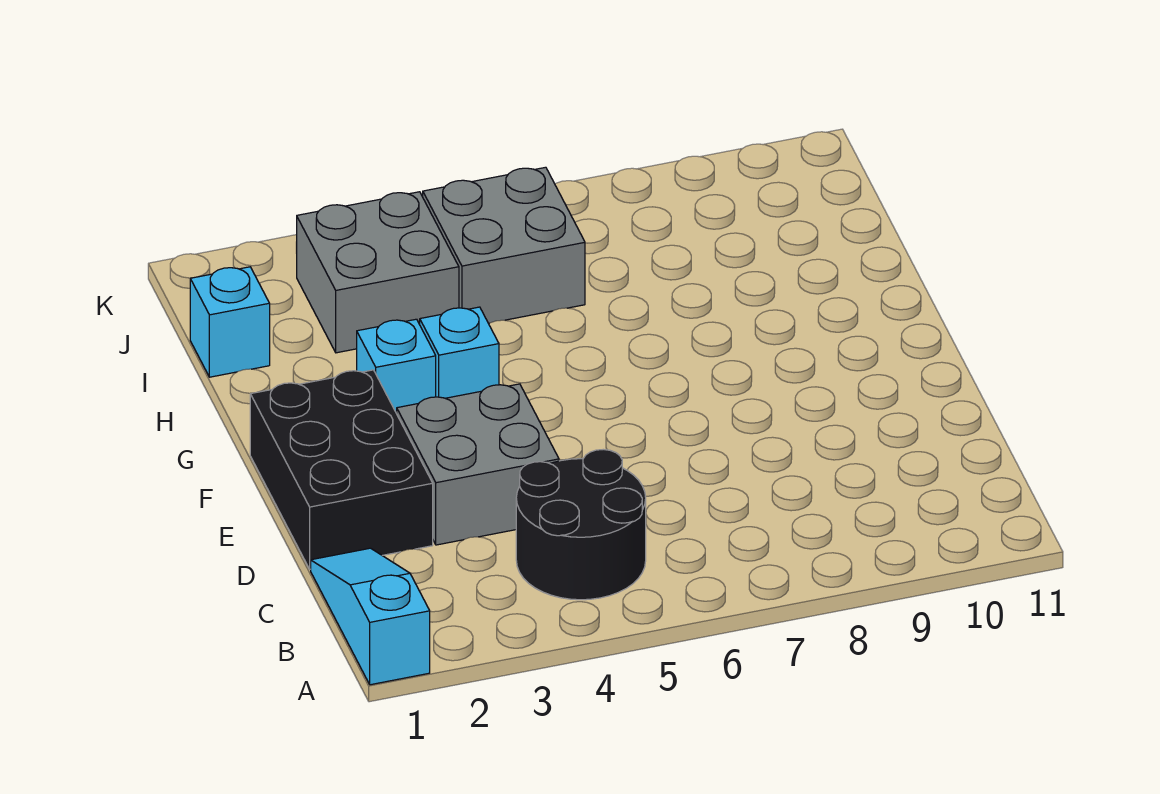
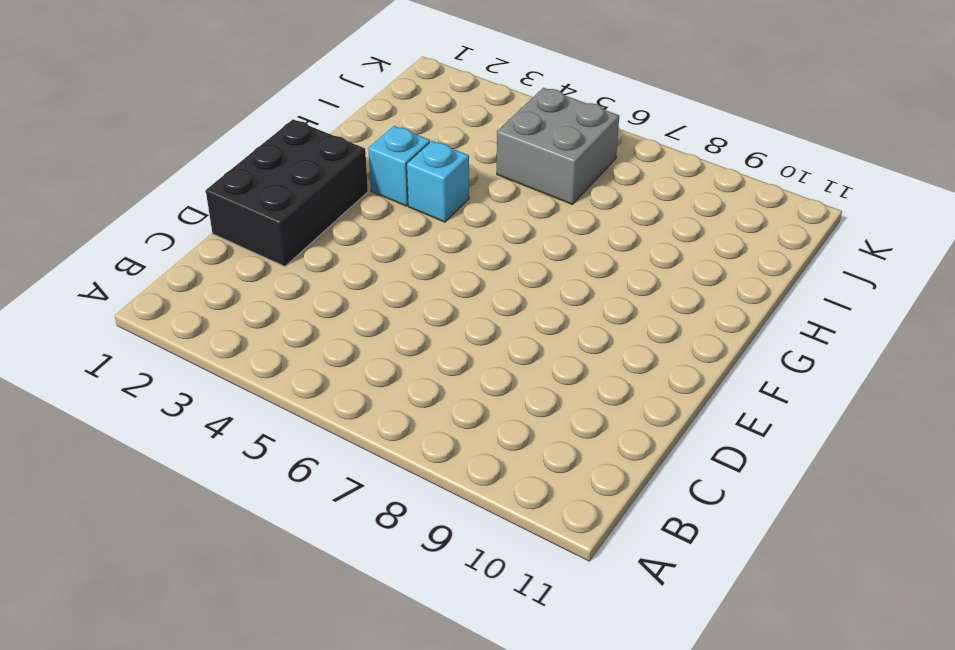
none -> cyan slope A1:C1 level 1 top A
none -> black round brick B4:C5 level 1

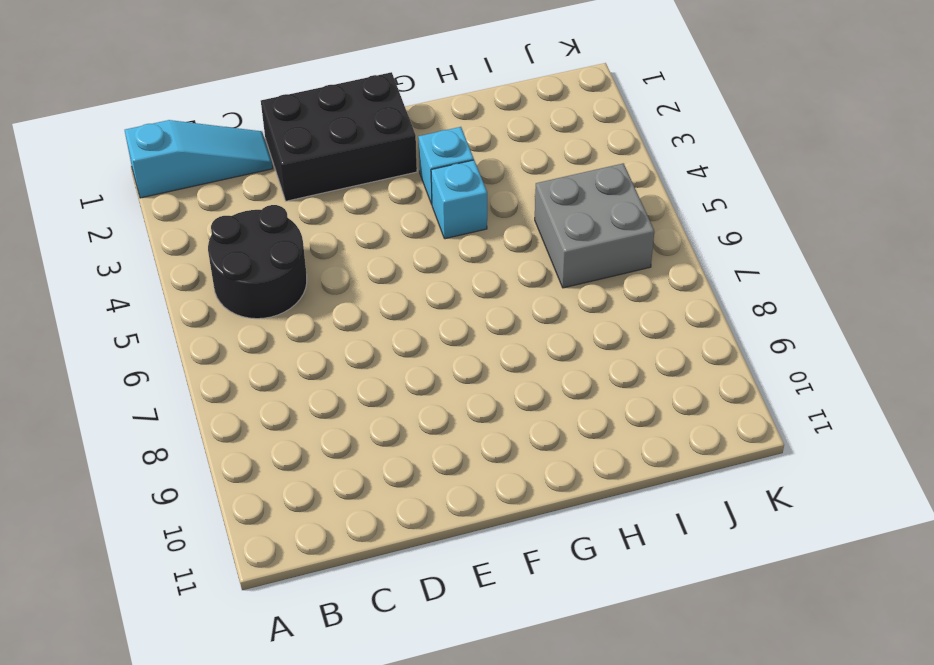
none -> grey brick D3:E4 level 1
none -> cyan brick I1 level 1

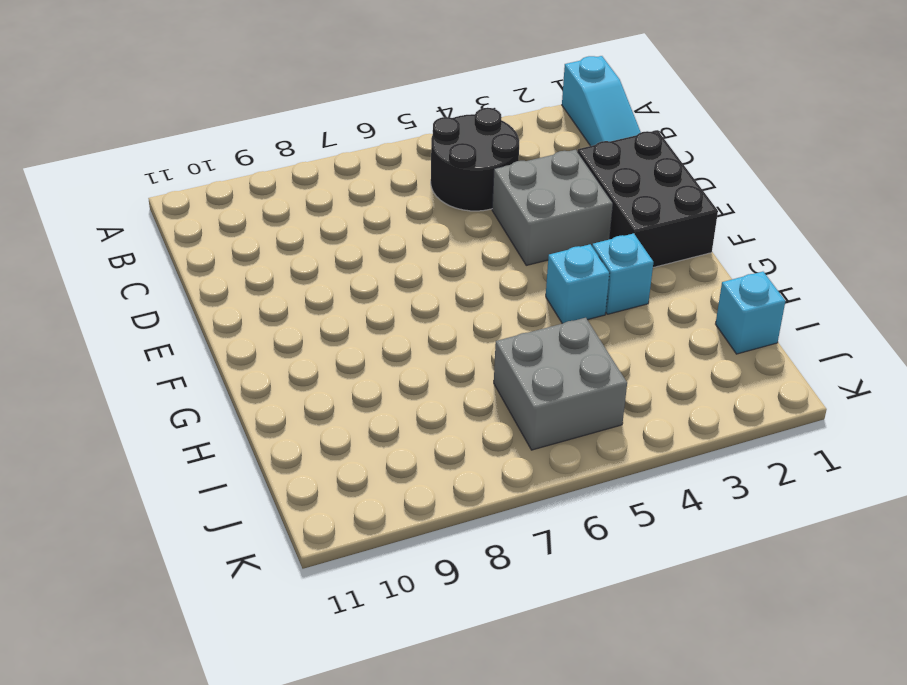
none -> grey brick I3:J4 level 1

